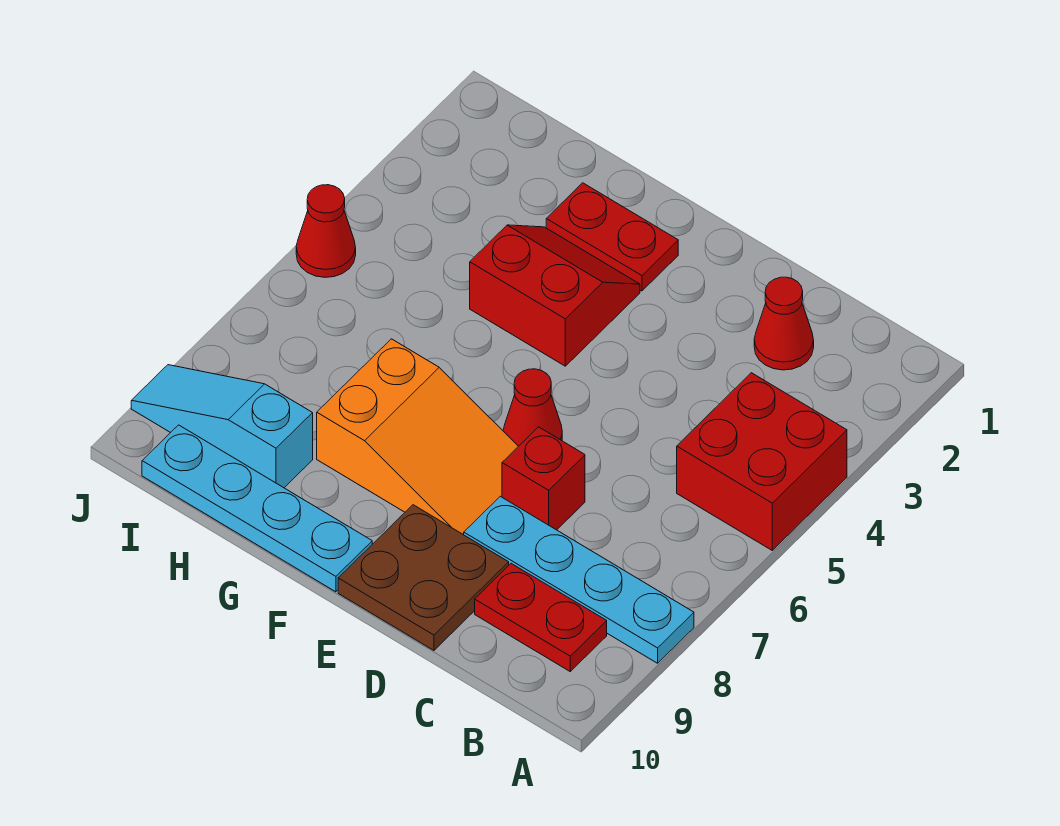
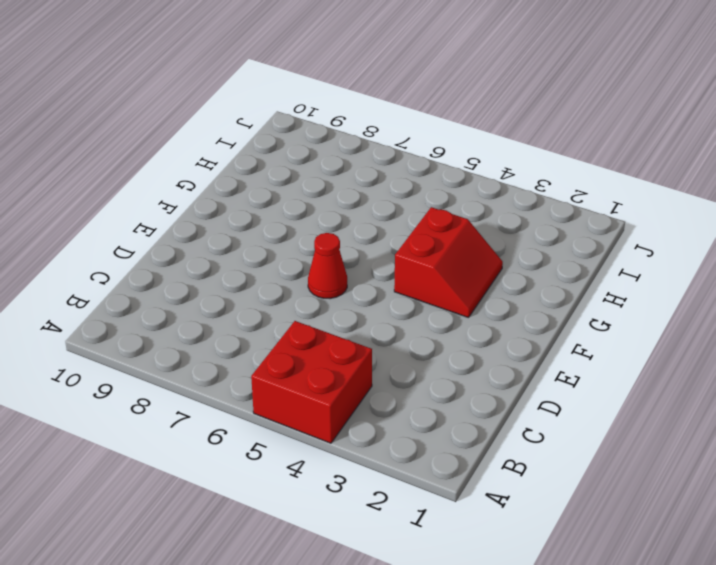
none -> cyan plate A8:D8 level 1
none -> red plate B9:C9 level 1
none -> red cone C2 level 1

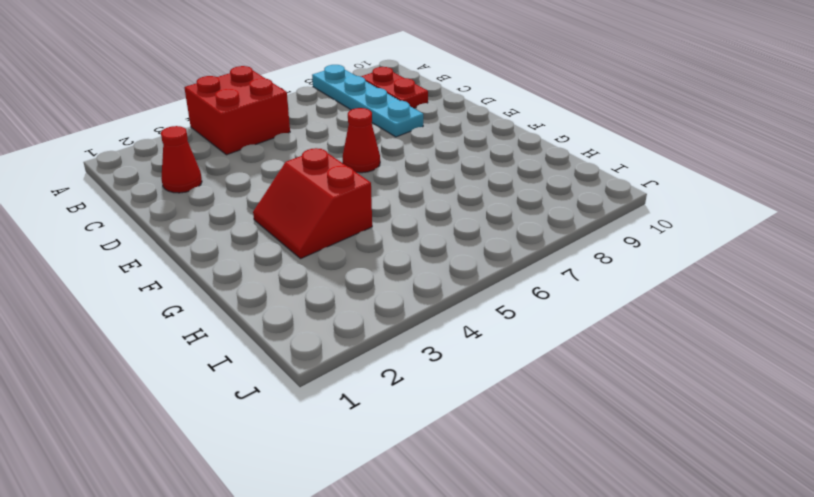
none -> red brick D7 level 1
none -> brown plate D9:E10 level 1
none -> orange slope E7:G8 level 1 top G

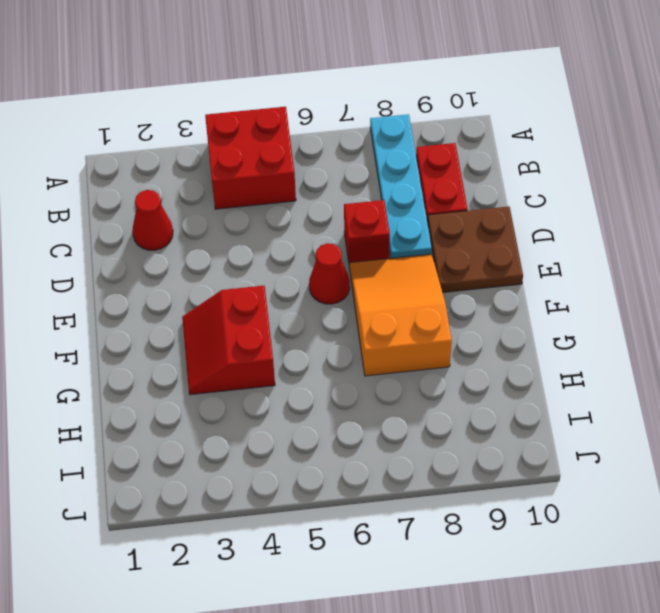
none -> red plate F2:G2 level 1
none -> cyan plate F10:I10 level 1
none -> cyan slope H9:J9 level 1 top H

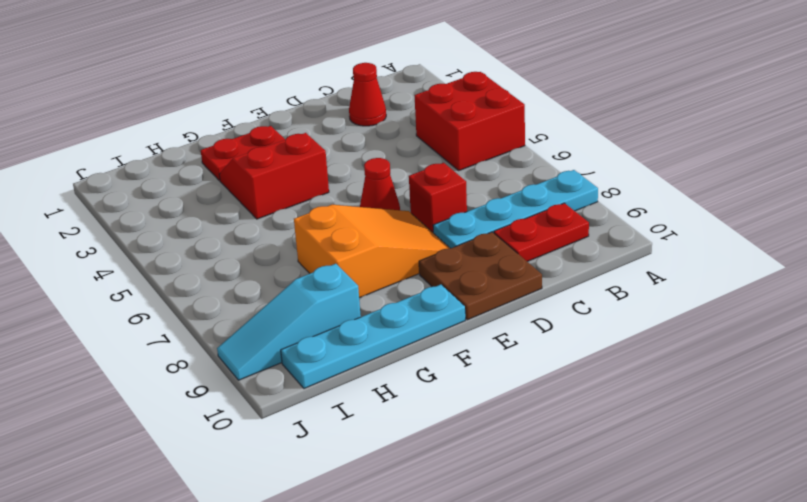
none -> red cone J5 level 1

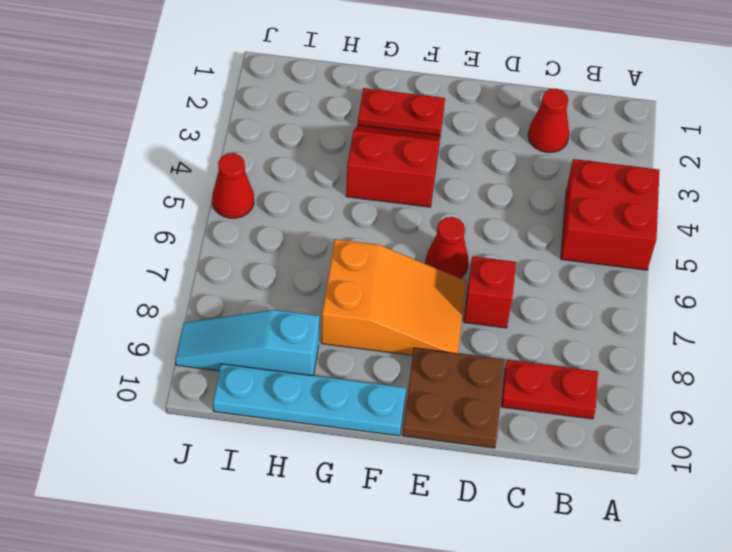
none -> cyan plate A8:D8 level 1

